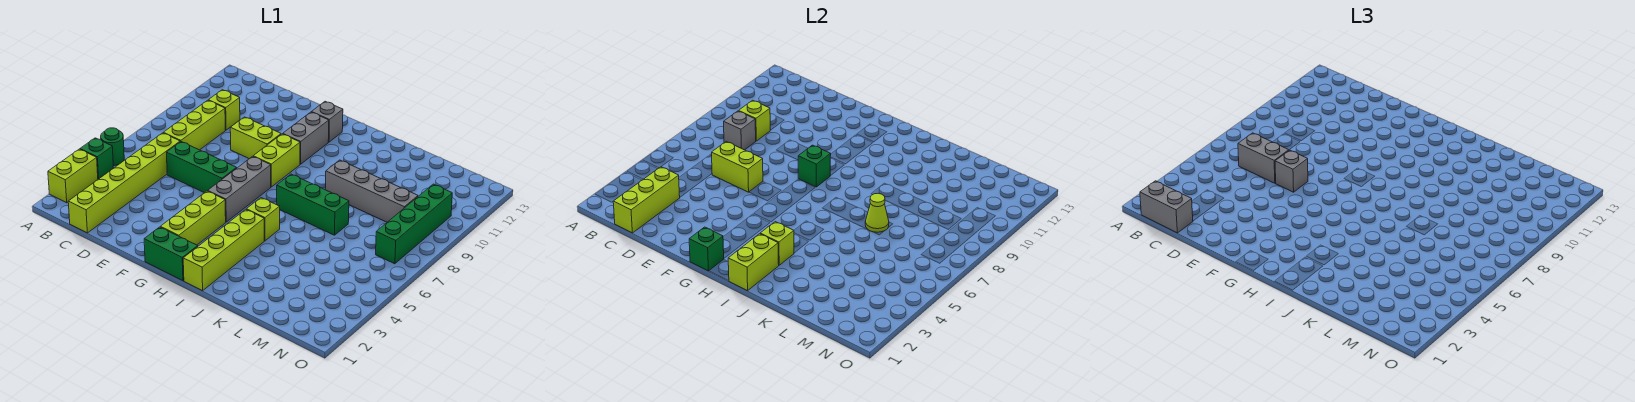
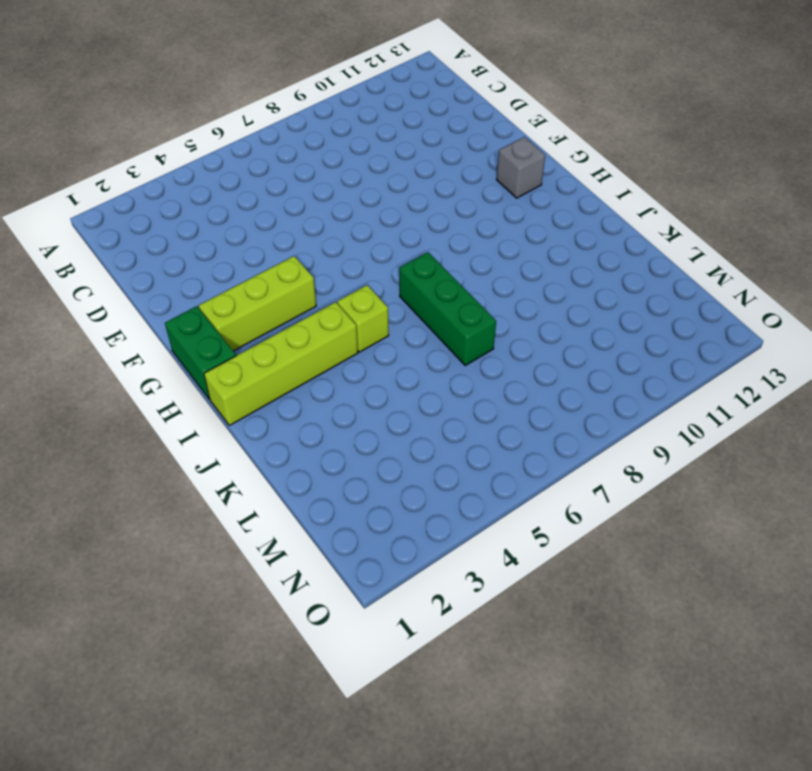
none -> lime brick A2:A3 level 1
none -> green brick A4 level 1
none -> green round brick A5 level 1
none -> lime brick C1:C6 level 1

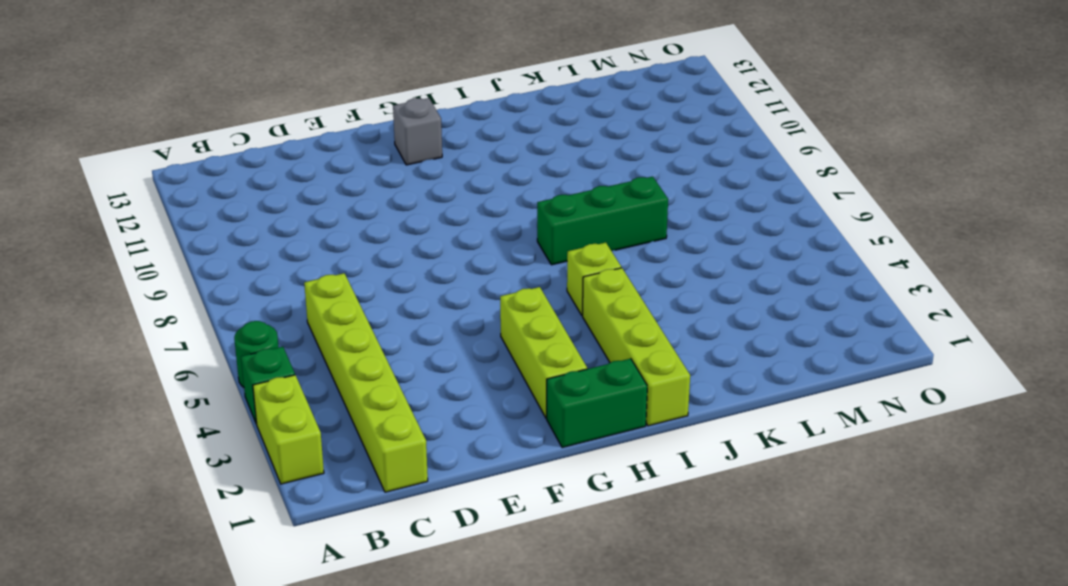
none -> lime brick C7:C9 level 1
none -> lime brick C10 level 1
none -> green brick D6:F6 level 1
none -> lime brick E9:F9 level 1

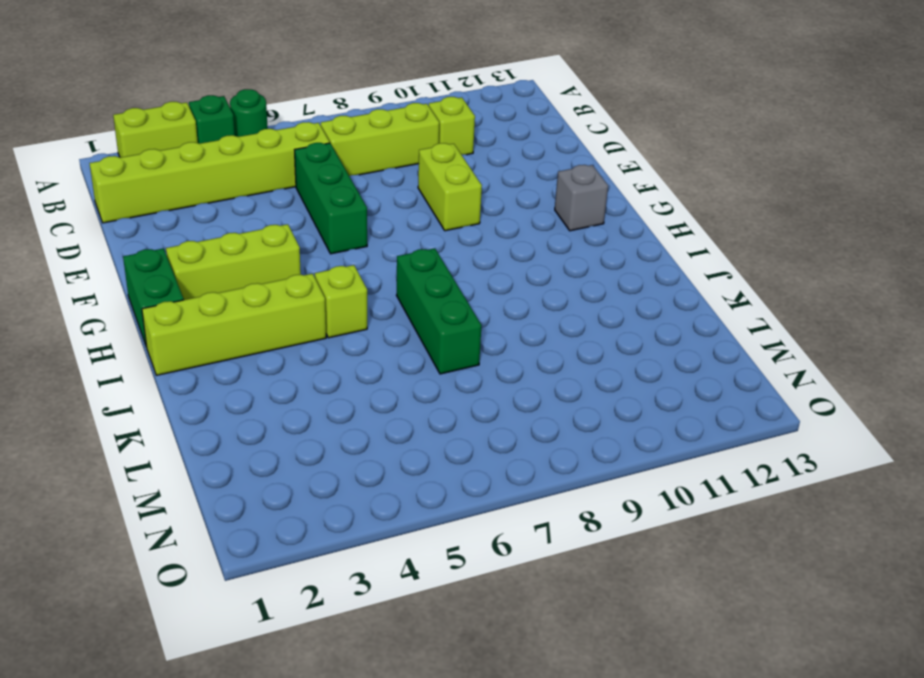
none -> grey brick G5:G7 level 1
none -> lime brick G8:G9 level 1
none -> grey brick G10:G11 level 1
none -> grey brick J9:M9 level 1

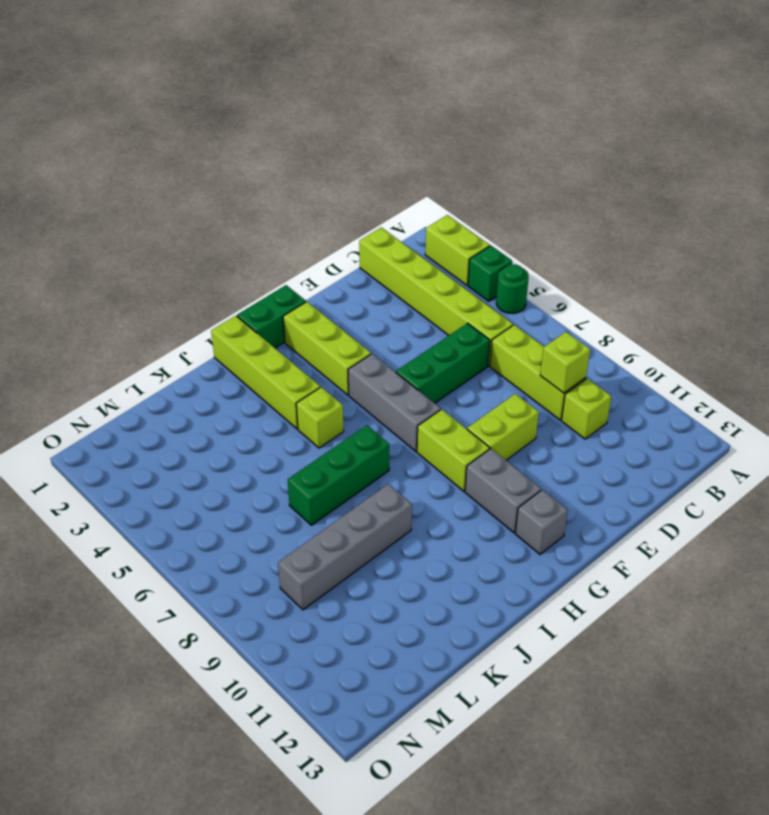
none -> green brick N7:N10 level 1
none -> lime brick C1:C3 level 2
none -> grey brick C8 level 2
none -> lime brick D6:E6 level 2

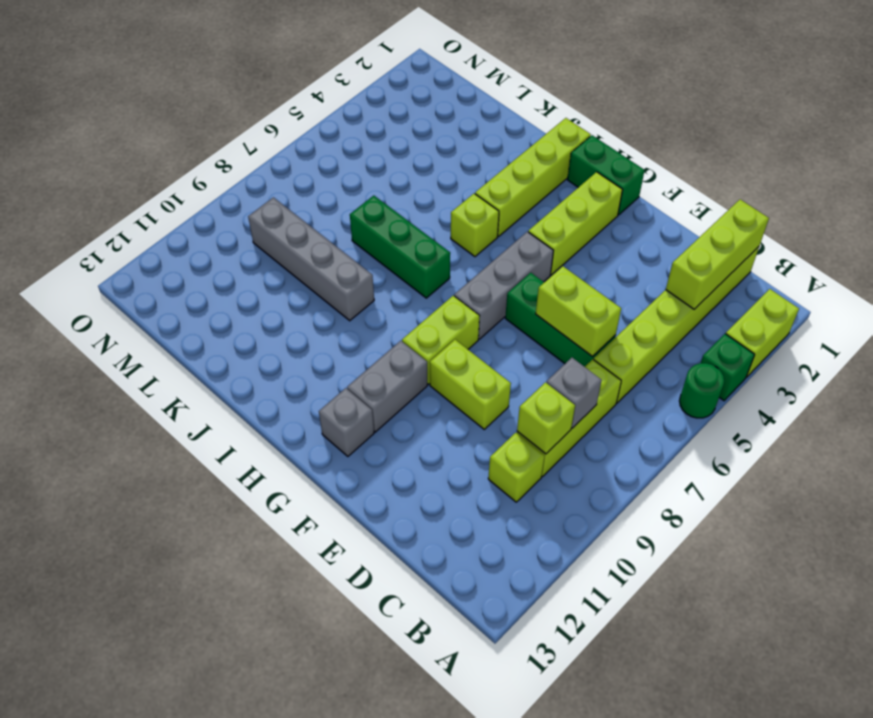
none -> green brick N7:N10 level 1
none -> green brick G1 level 2
none -> green brick G8 level 2
none -> lime brick I1:I2 level 2

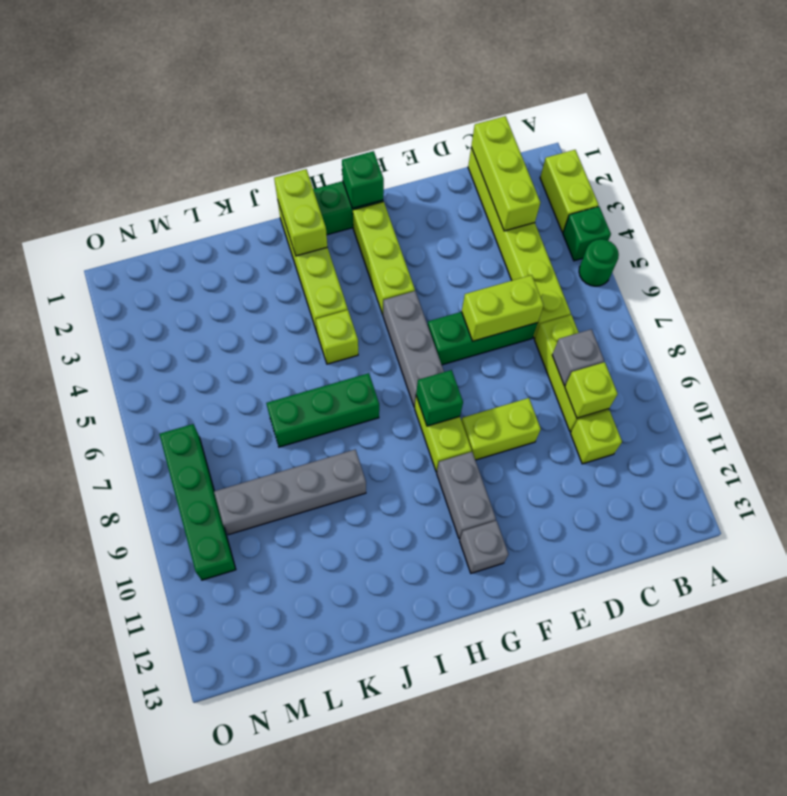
none -> lime brick I3 level 2
none -> lime cone K7 level 2
none -> grey brick B1:C1 level 3
none -> grey brick C6:D6 level 3

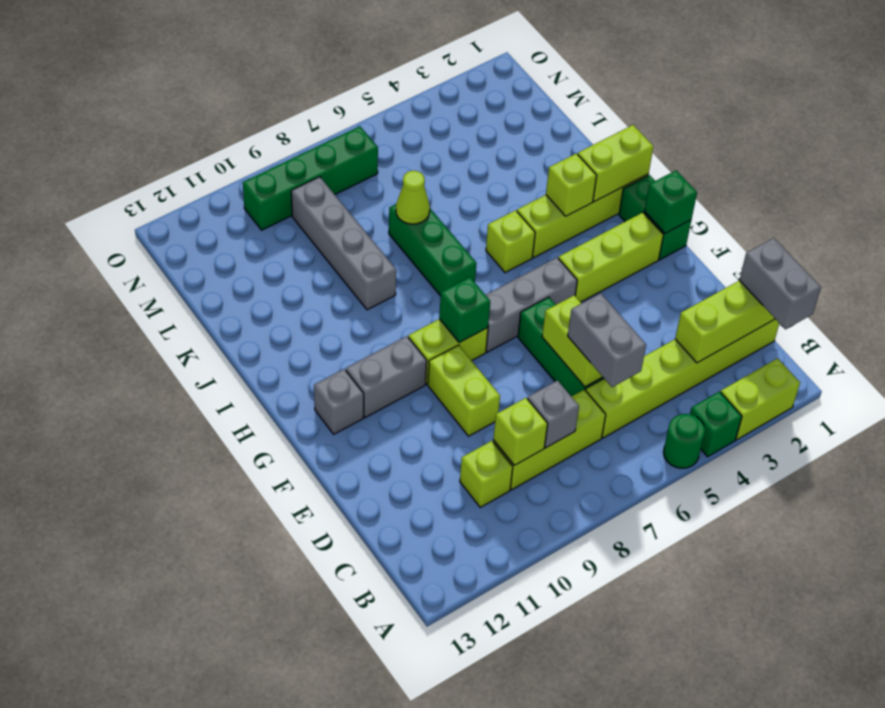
none -> grey brick E6 level 3

